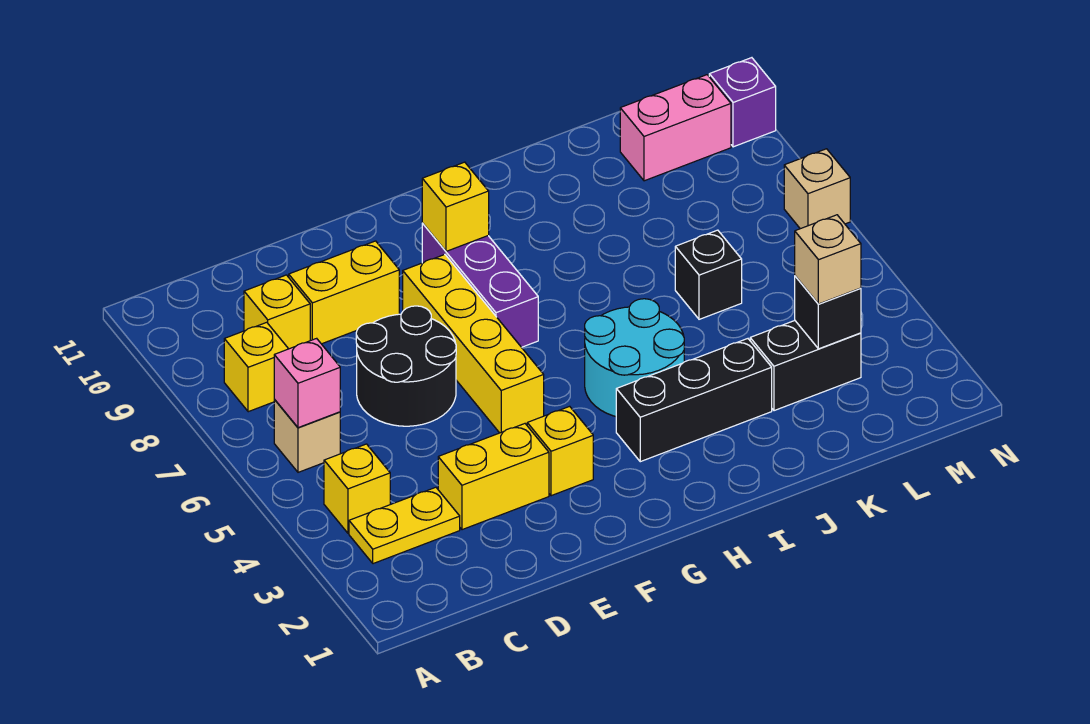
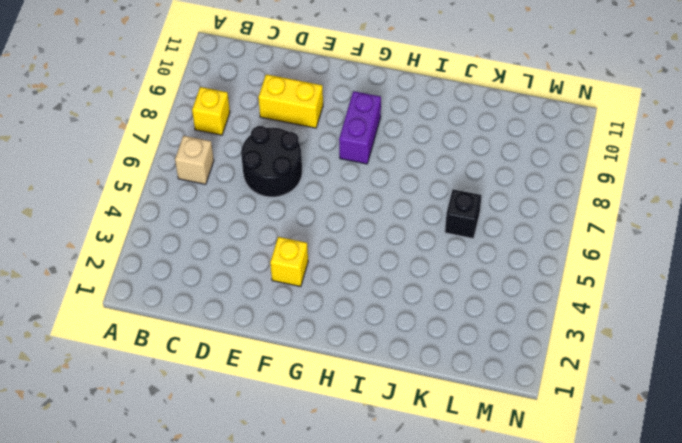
purple brick G8:G9 level 1 -> purple brick G7:G9 level 1
none -> yellow plate B3:C3 level 1
none -> yellow brick B4 level 1
none -> yellow brick C9 level 1

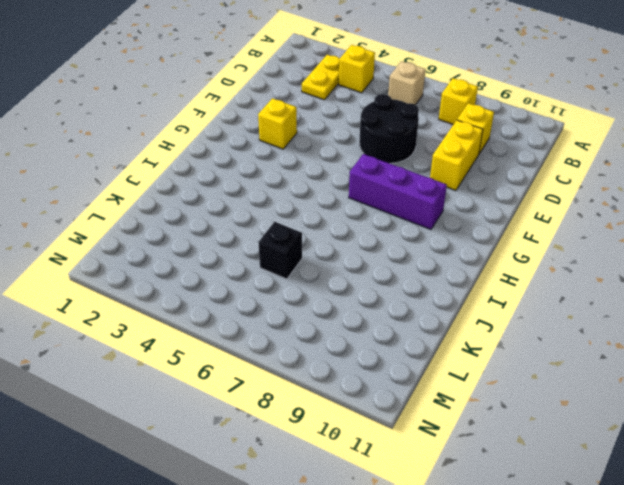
none -> yellow brick D3:E3 level 1
none -> yellow brick F5:F8 level 1
none -> black brick H3:J3 level 1

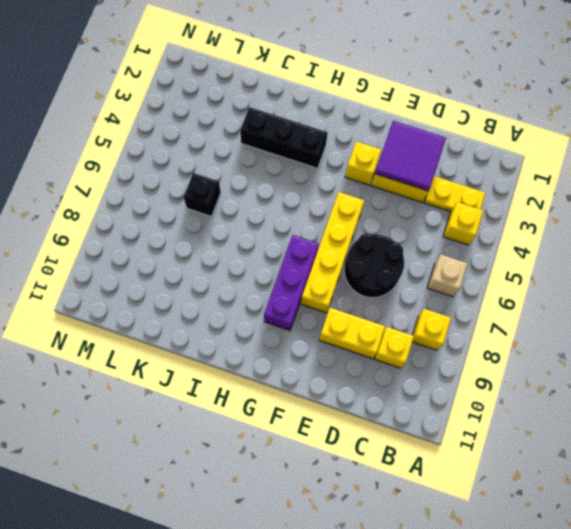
purple tile D2:E3 level 2 -> none
none -> cyan round brick H4:I5 level 1
none -> black brick K3:L3 level 1
none -> pink brick L10:M10 level 1

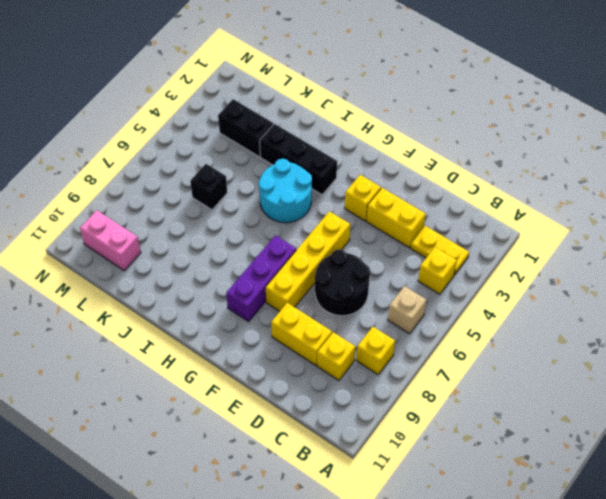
none -> tan brick N7 level 1
none -> purple brick N10 level 1
none -> pink brick B6 level 2

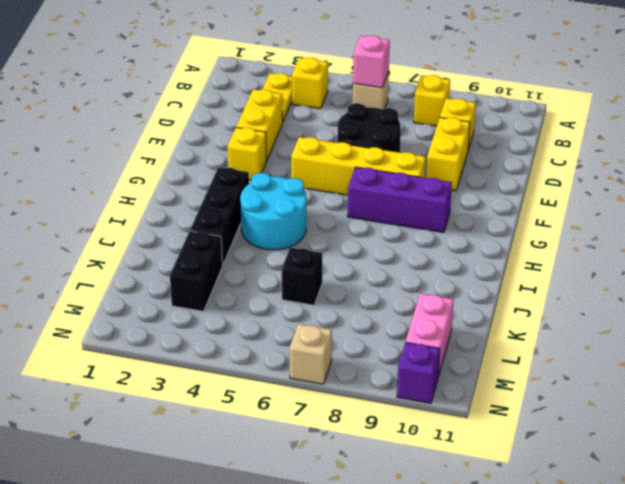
none -> yellow brick G9 level 2
none -> black brick L3 level 2
none -> tan brick L3 level 3

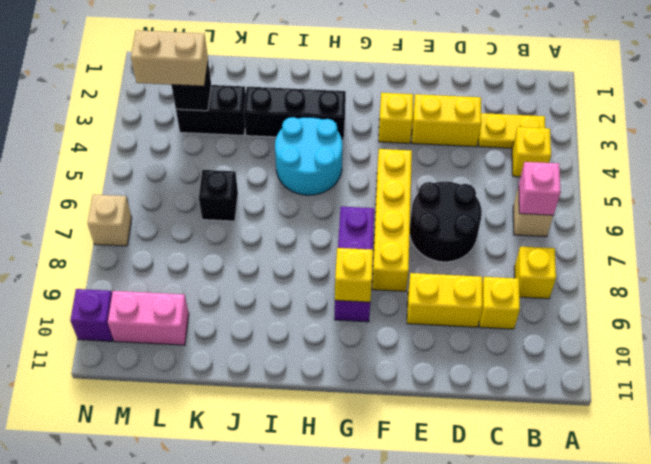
tan brick L3:M3 level 3 -> tan brick L3 level 3

